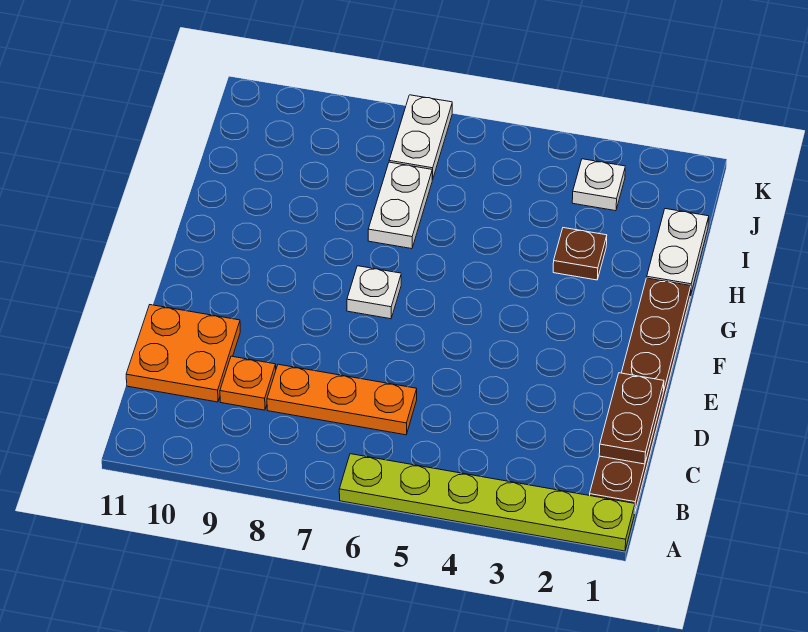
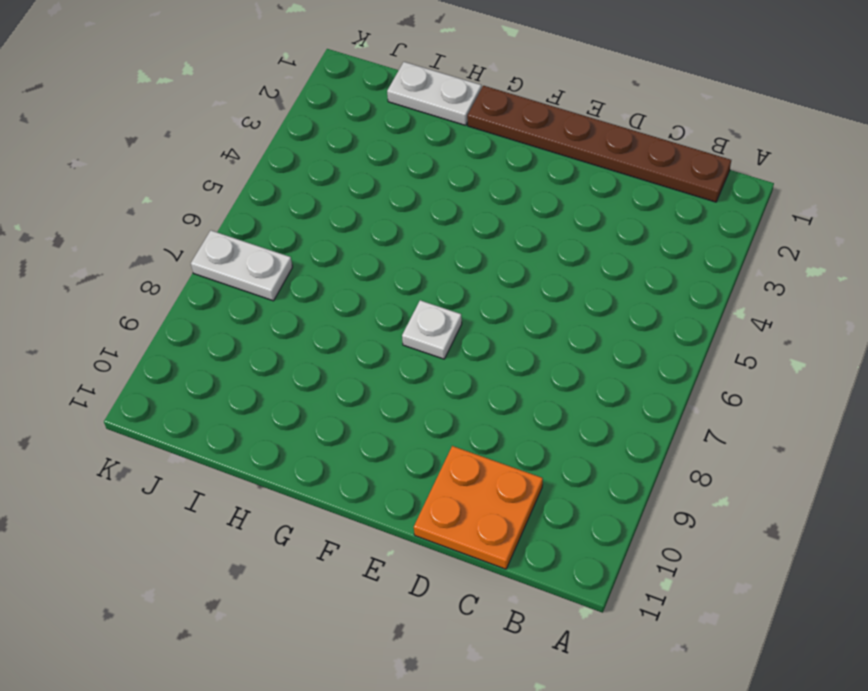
none -> lime plate A1:A6 level 1
none -> orange plate C6:C8 level 1
none -> orange plate C9 level 1

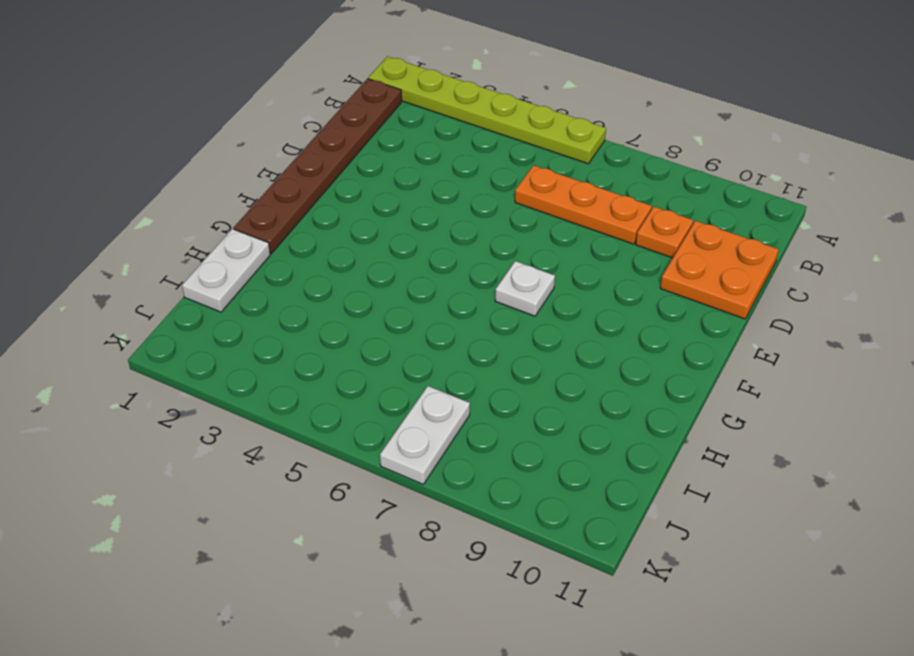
none -> brown plate H3 level 1
none -> white plate H7:I7 level 1
none -> white plate J3 level 1

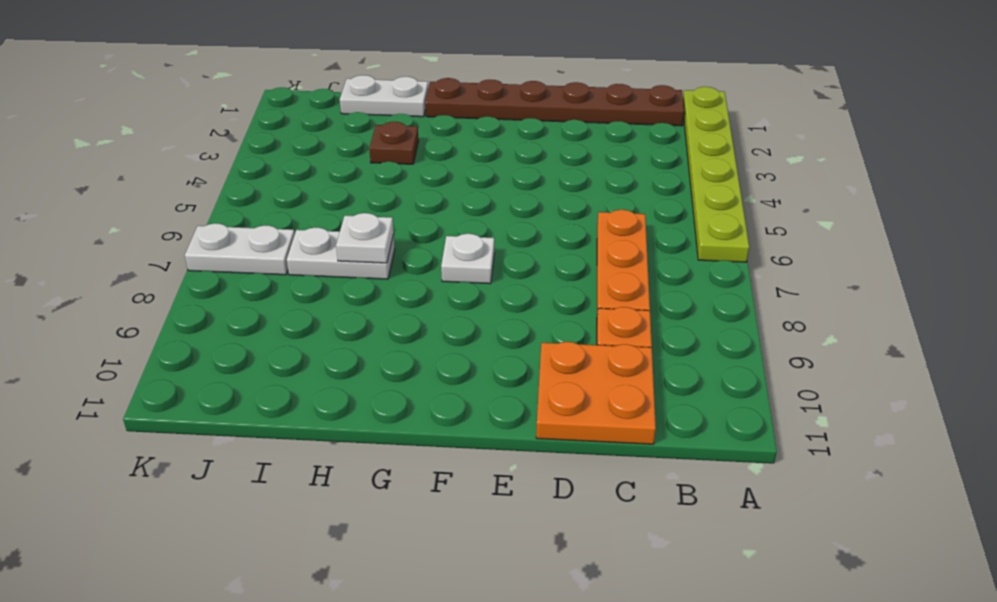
white plate H7 level 2 -> white plate J3 level 1
none -> brown plate C1:D1 level 2

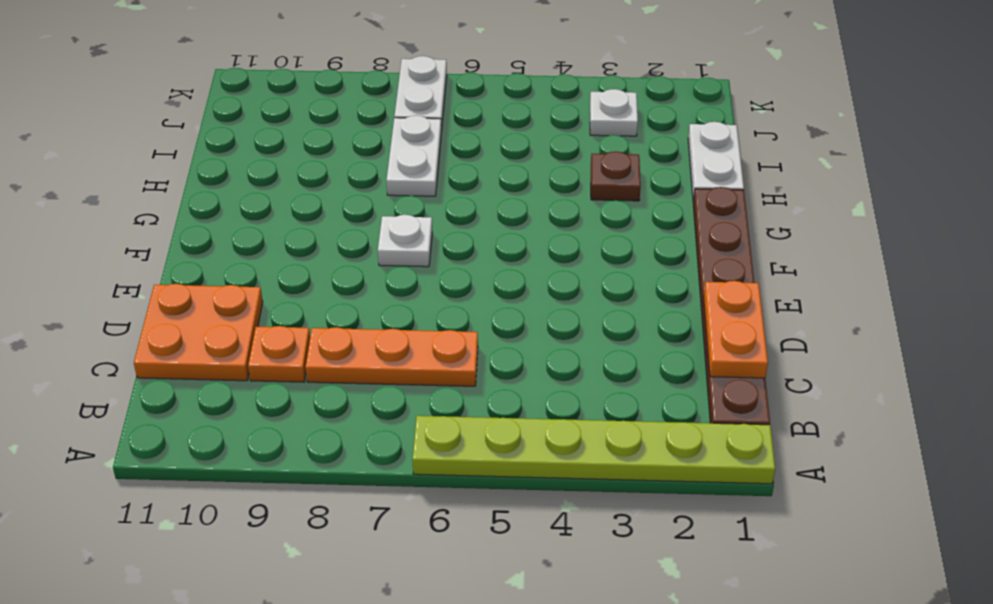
orange plate C1:D1 level 2 -> brown plate C1:D1 level 2

